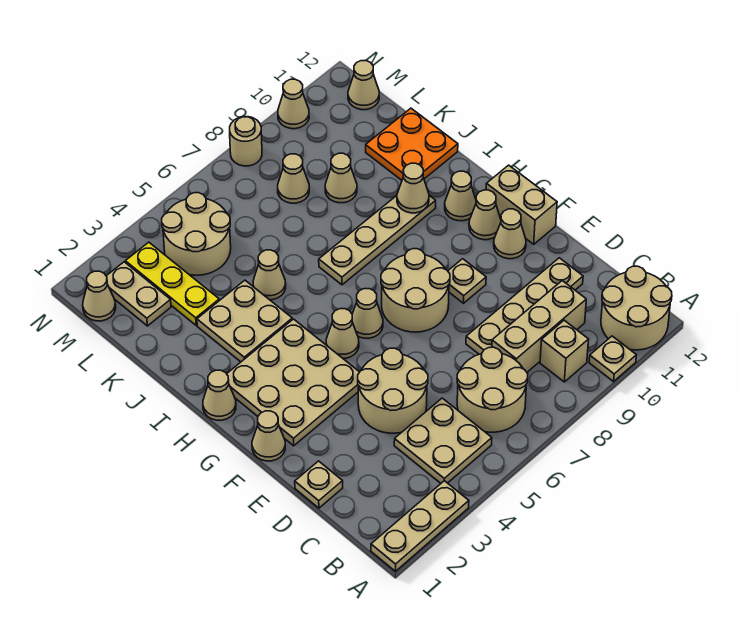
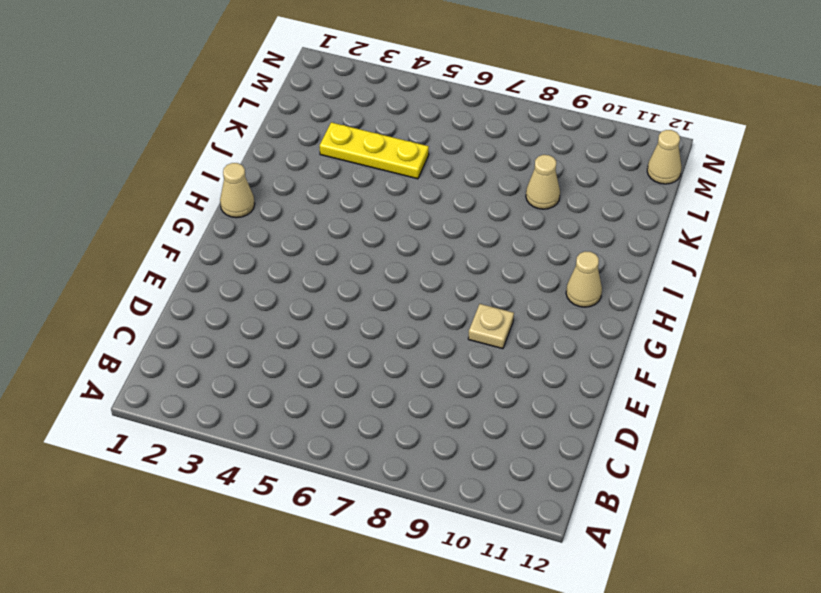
yellow plate K3:K5 level 1 -> yellow plate K3:M3 level 1
none -> tan plate A1:A3 level 1
none -> tan plate A10 level 1
none -> tan round brick A11:B12 level 1
none -> tan plate B4:C5 level 1

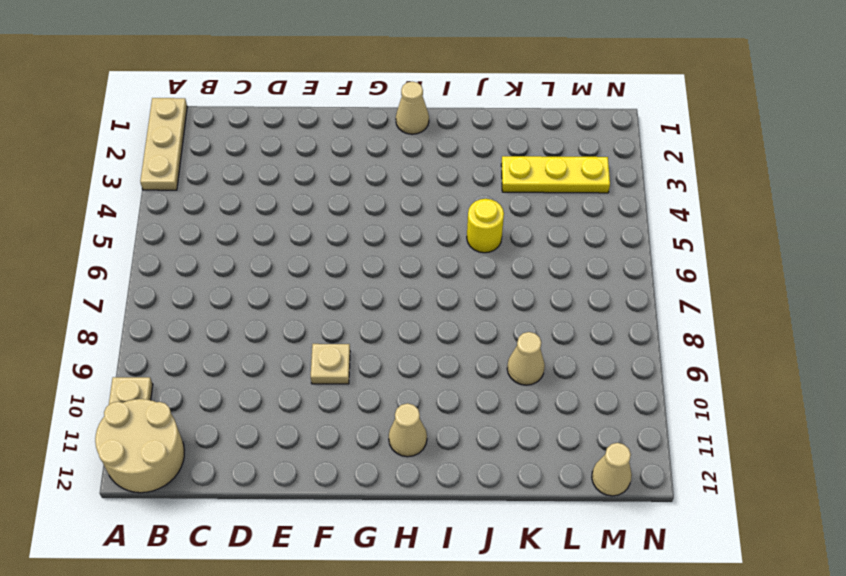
yellow round brick J5 level 1 -> tan cone J5 level 1
none -> tan plate B4:C5 level 1
none -> tan round brick B6:C7 level 1
none -> tan brick B9 level 1
none -> tan brick C8:C10 level 1

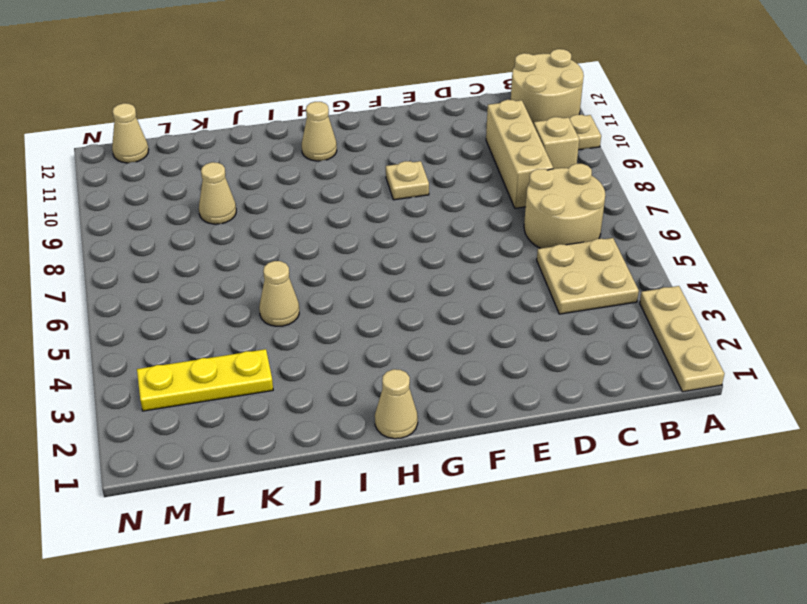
none -> tan plate D1 level 1
none -> tan round brick D4:E5 level 1
none -> tan plate D8:D11 level 1
none -> tan cone F1 level 1

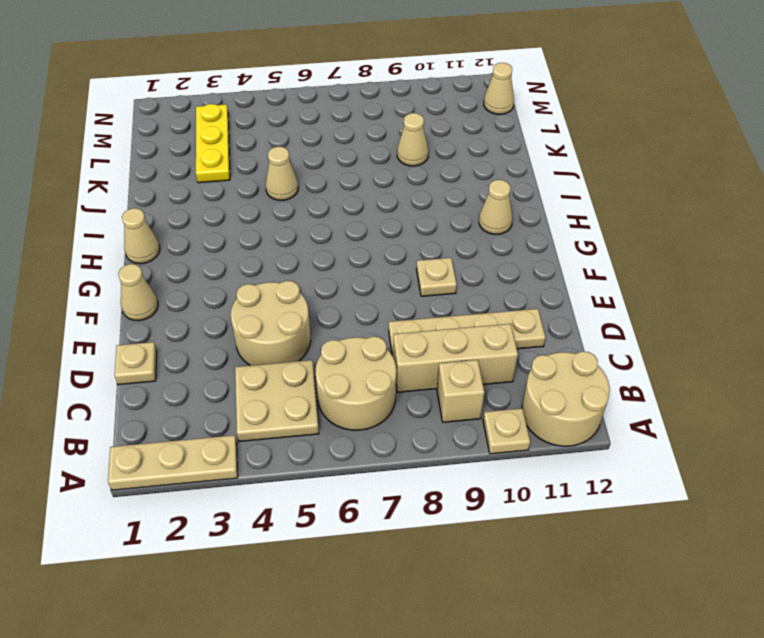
none -> tan plate F2:H4 level 1
none -> tan round brick F7:G8 level 1
none -> tan cone F11 level 1
none -> tan brick F12:G12 level 1

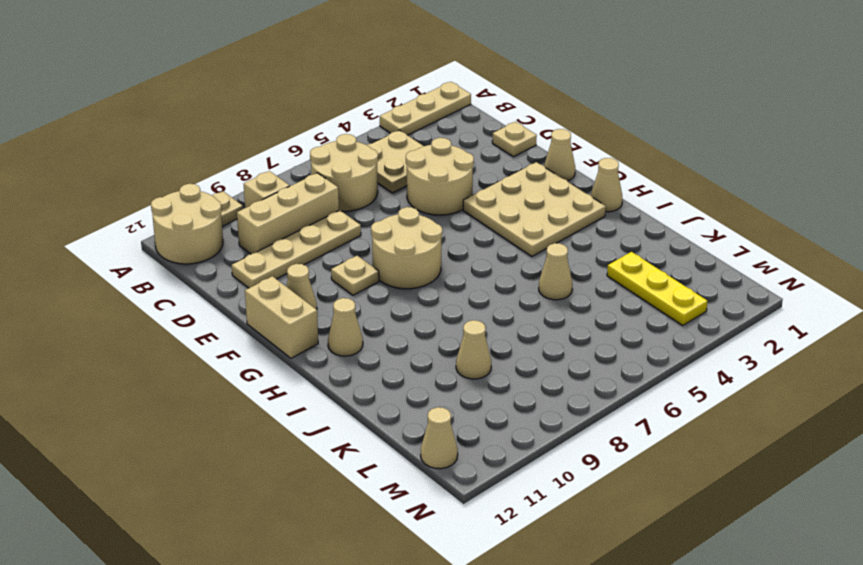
none -> tan cone G5 level 1
none -> tan cone G6 level 1
none -> tan cone G11 level 1
none -> tan plate I3:J4 level 1

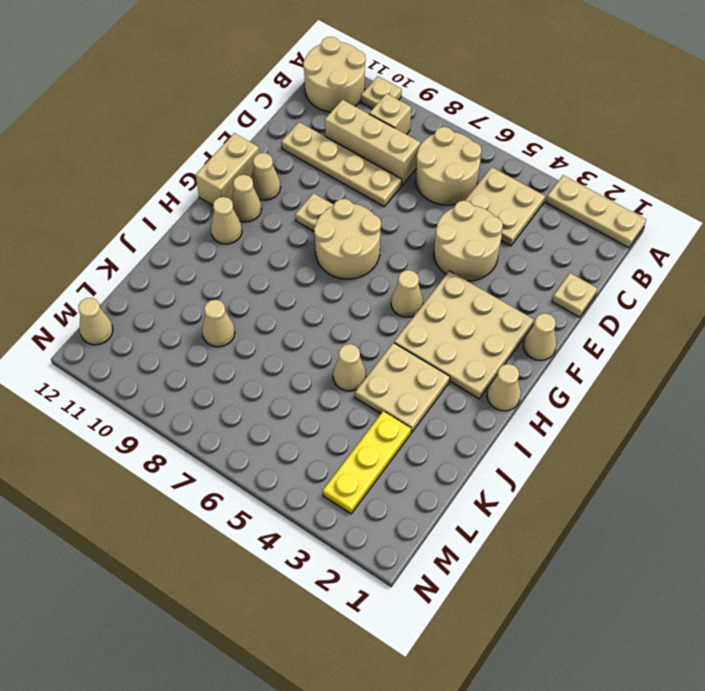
none -> tan cone G6 level 1
none -> tan plate I7:I10 level 1
none -> orange plate J11:K12 level 1
none -> tan plate L2:M2 level 1

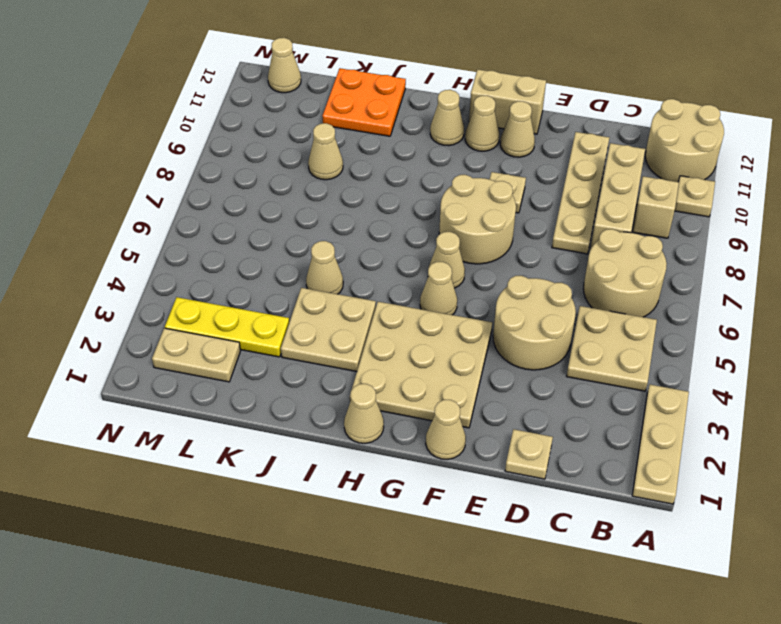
none -> tan plate I7:I10 level 1
none -> tan round brick L4:M5 level 1
none -> tan cone L8 level 1
none -> tan cone M1 level 1

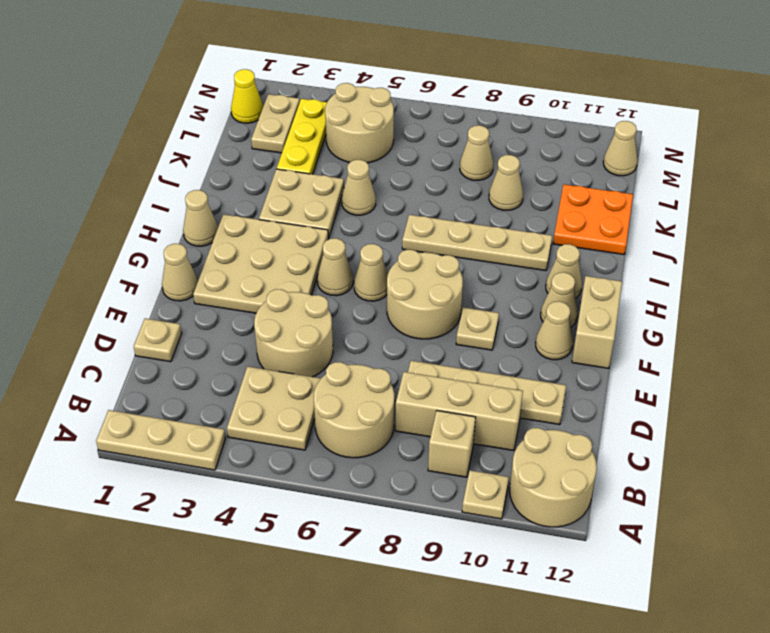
yellow cone M1 level 1 -> tan cone M1 level 1
none -> tan round brick N8 level 1
none -> tan cone N10 level 1
none -> tan cone I10 level 2

